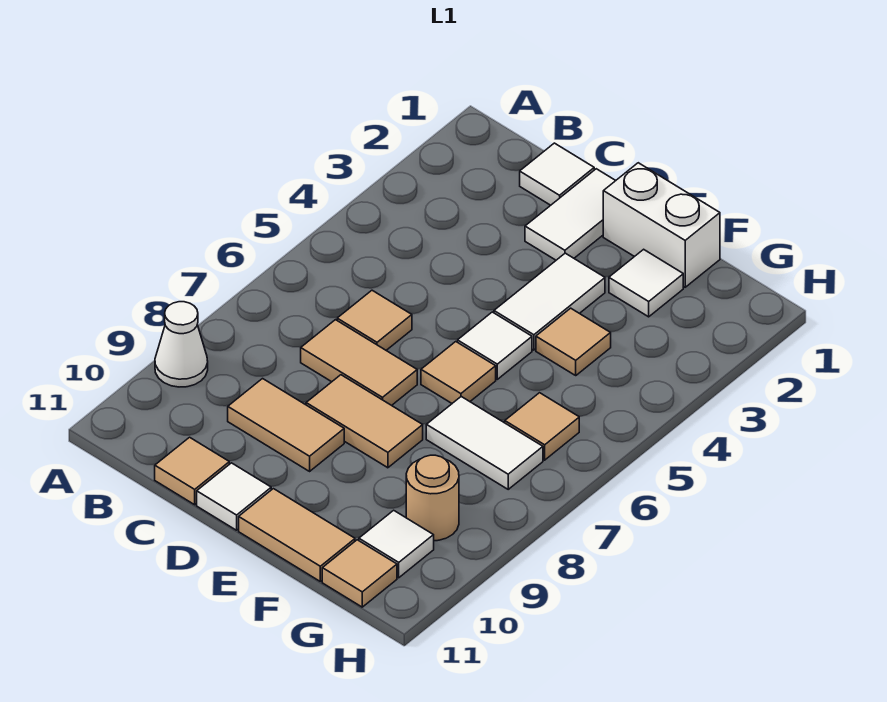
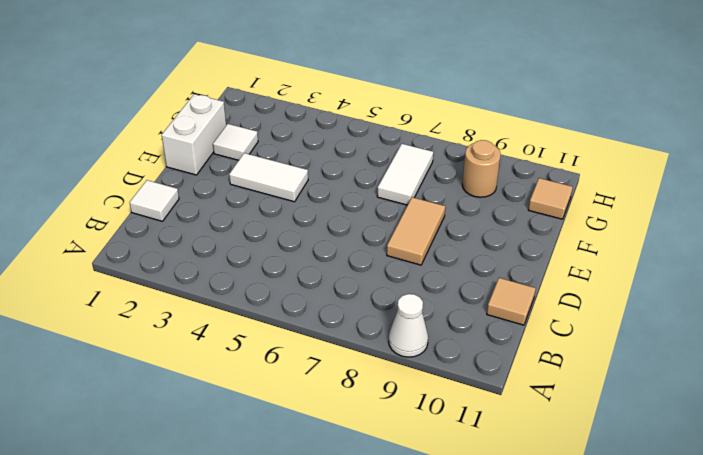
none -> tan tile C6 level 1
none -> tan tile C7:D7 level 1
none -> tan tile C9:D9 level 1

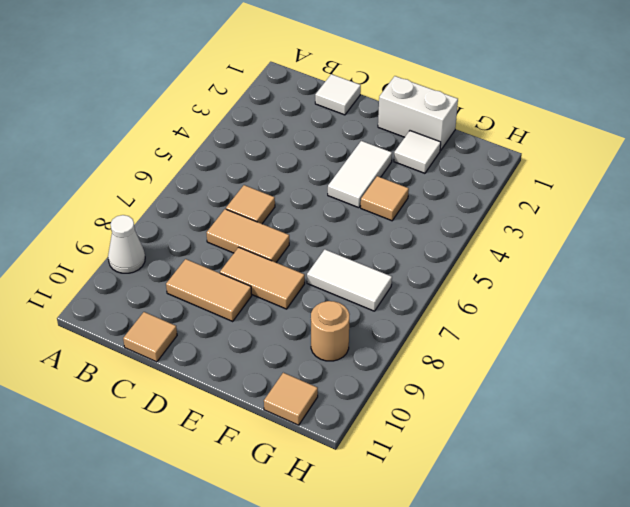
none -> white tile D1:D2 level 1
none -> white tile D11 level 1
none -> white tile E5 level 1

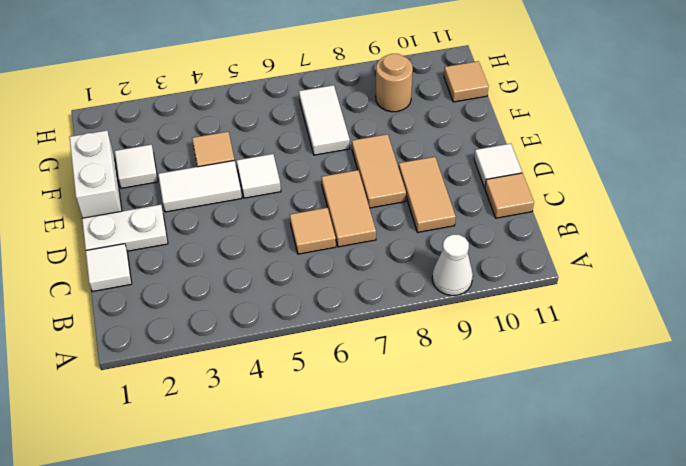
white plate D1:D2 level 1 -> white tile D1:D2 level 1
none -> tan tile E6 level 1
none -> tan tile E11:F11 level 1
none -> tan tile G6 level 1

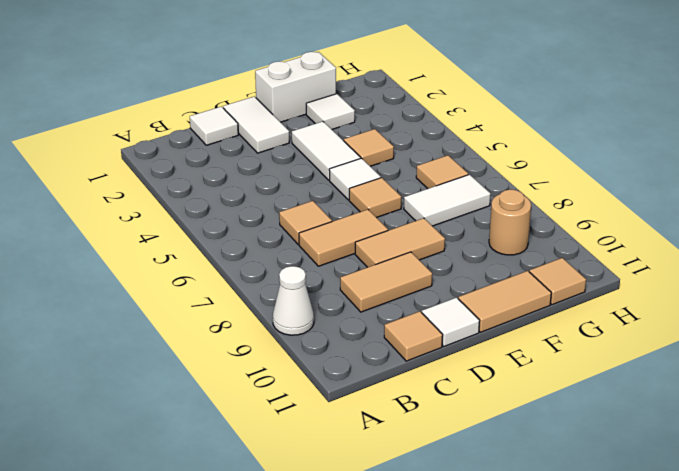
none -> white tile G10 level 1

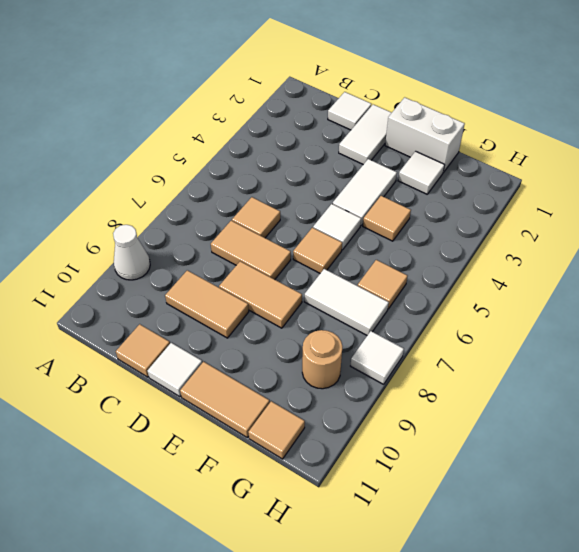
white tile H8 level 1 -> white tile G10 level 1

